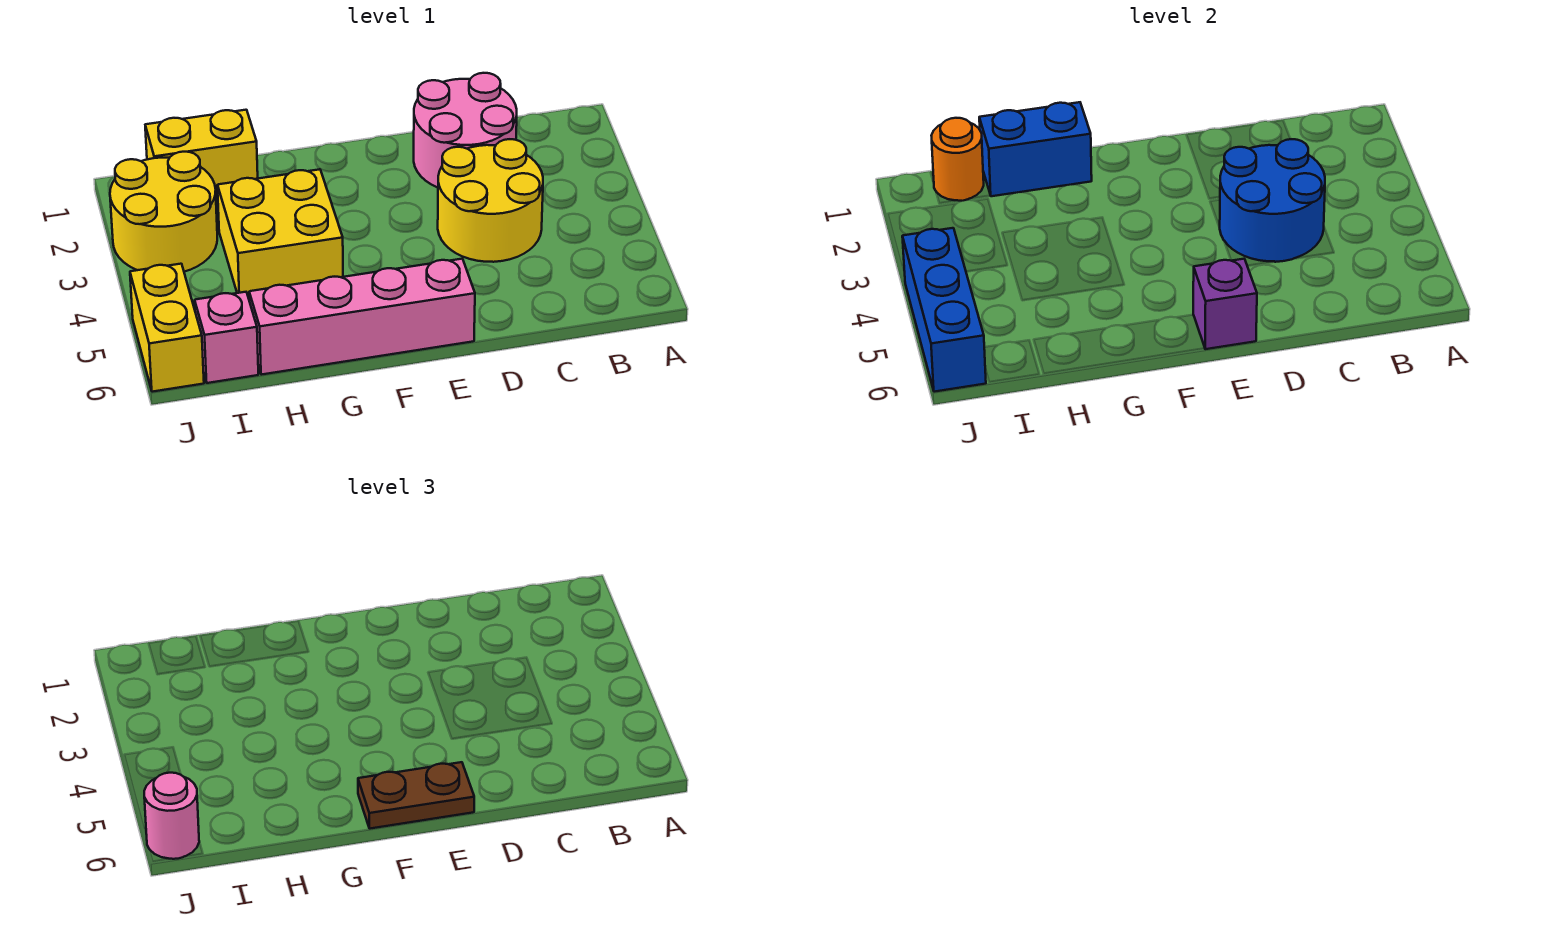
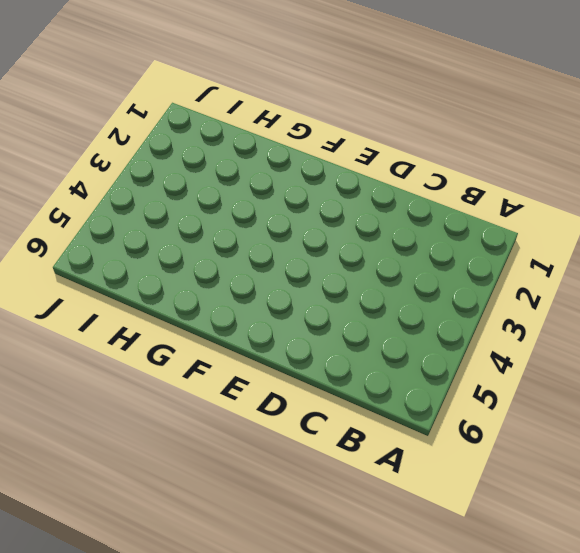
none -> pink round brick C1:D2 level 1
none -> yellow round brick C3:D4 level 1
none -> pink brick E6:H6 level 1

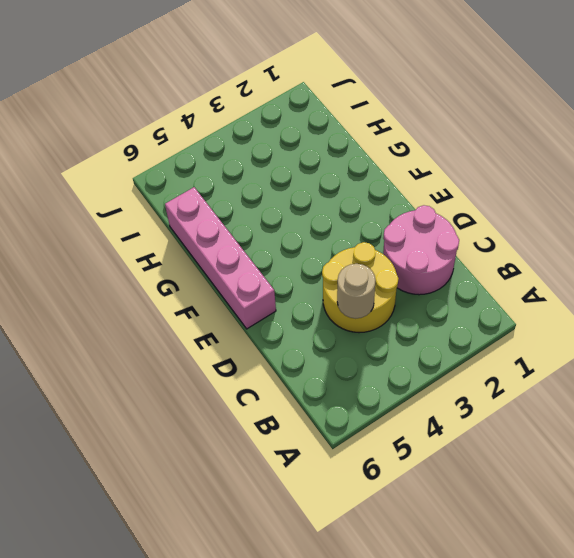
tan round brick C4 level 2 -> blue round brick C3:D4 level 2
none -> yellow brick G3:H4 level 1
none -> yellow brick H1:I1 level 1
none -> yellow round brick I2:J3 level 1

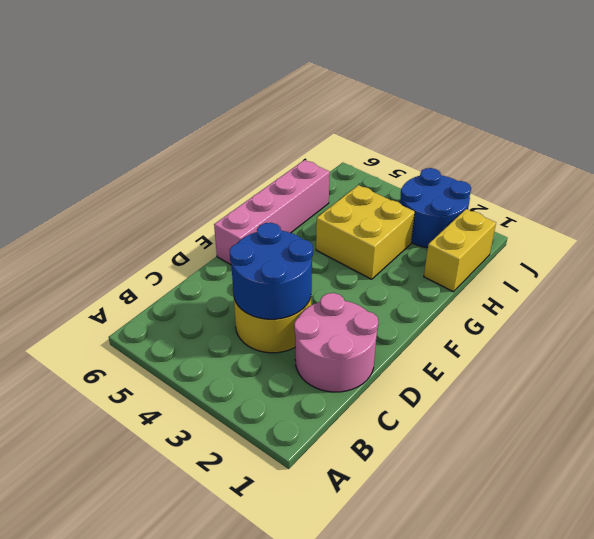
blue round brick I2:J3 level 1 -> yellow round brick I2:J3 level 1
none -> pink brick I6 level 1
none -> yellow brick J5:J6 level 1
none -> purple brick E6 level 2

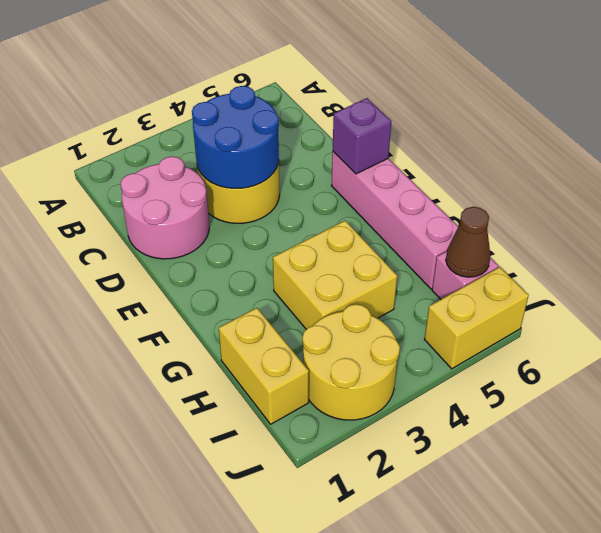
brown cone I6 level 2 -> none
none -> blue brick G1:H1 level 2
none -> orange round brick I1 level 2
none -> blue brick J4:J6 level 2

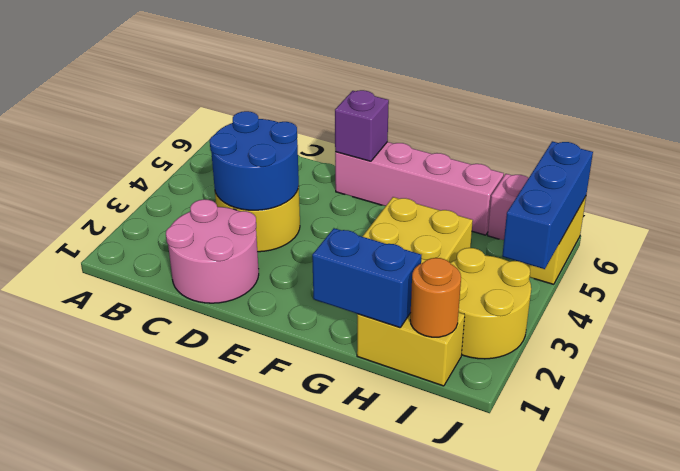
none -> brown plate E6:F6 level 3
none -> pink round brick J6 level 3

